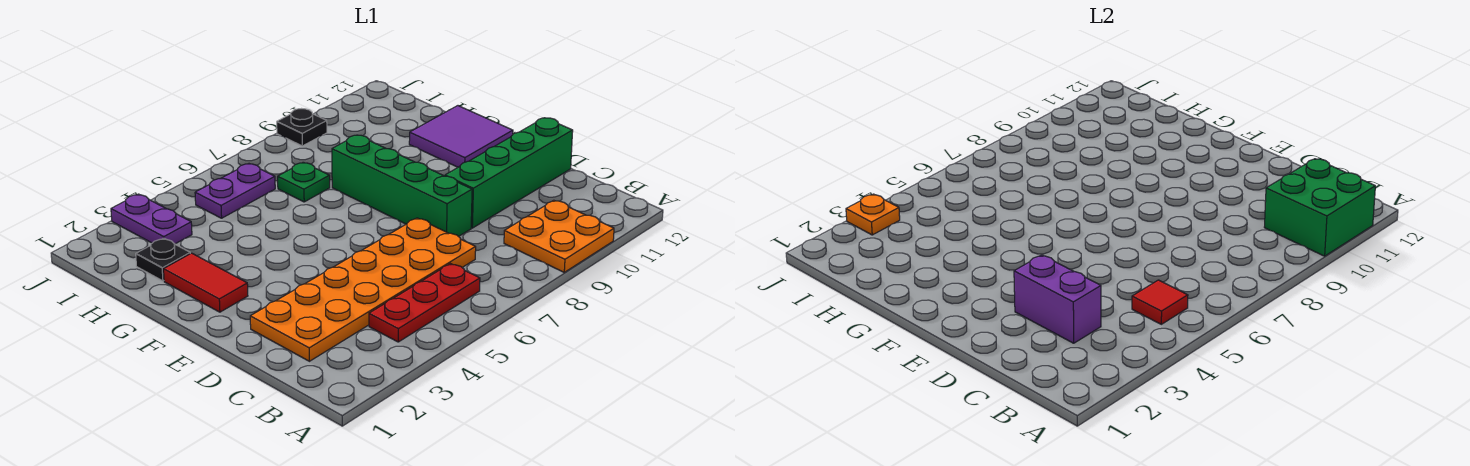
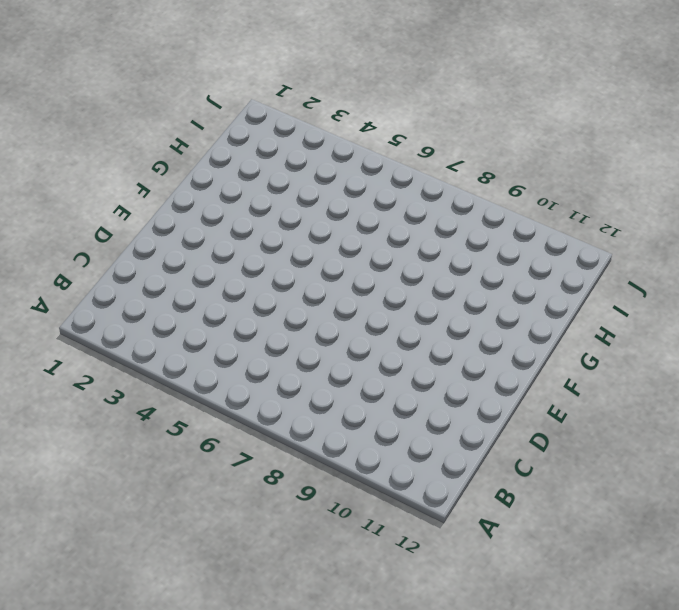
none -> orange plate A9:B10 level 1
none -> red plate B4:B6 level 1
none -> orange plate C2:D7 level 1

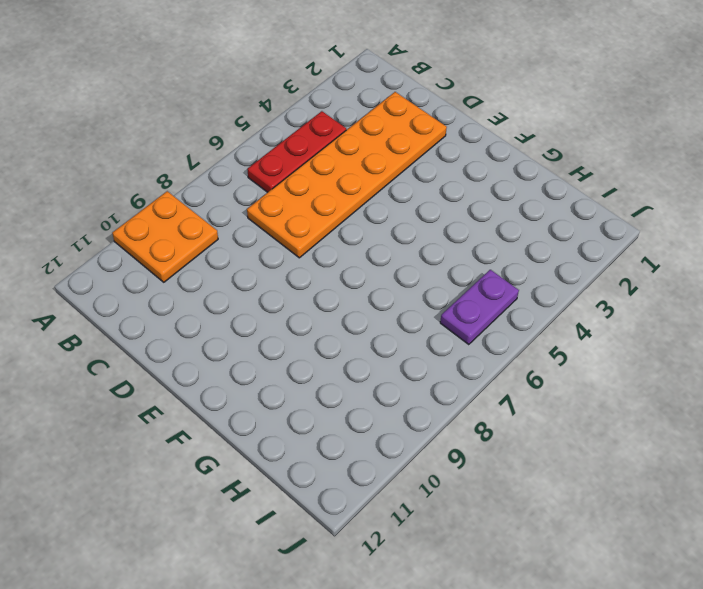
none -> green brick D8:G8 level 1
none -> green brick D9:D12 level 1
none -> red tile F2:G2 level 1

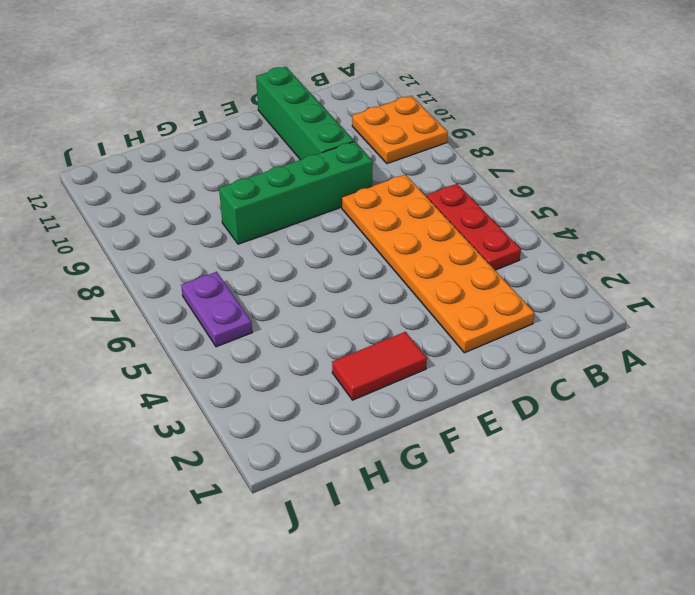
none -> purple tile F11:G12 level 1
none -> black plate H2 level 1
none -> green plate H7 level 1

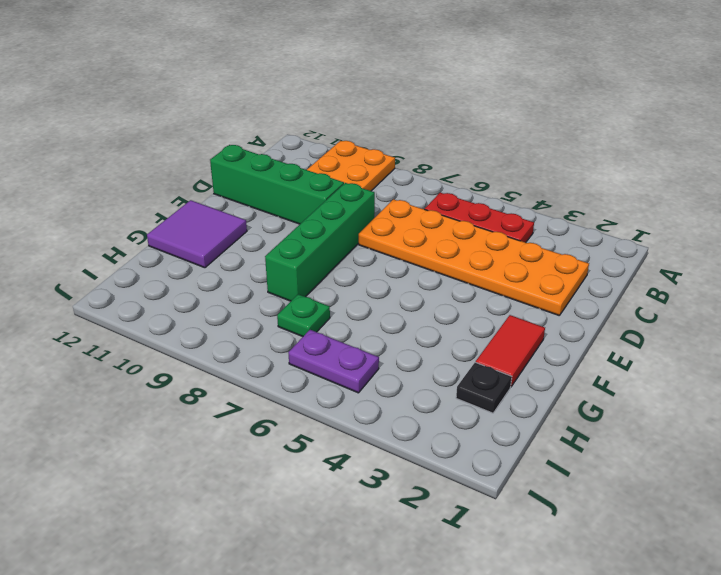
none -> purple plate I3:J3 level 1
none -> black plate J9 level 1
none -> green brick A10:B11 level 2

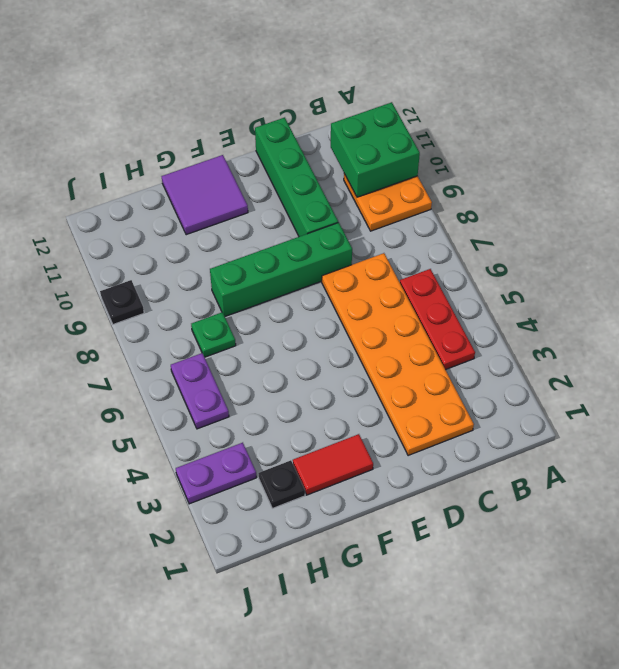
none -> red tile B5 level 2
none -> purple brick C3:D3 level 2
none -> orange plate J3 level 2

